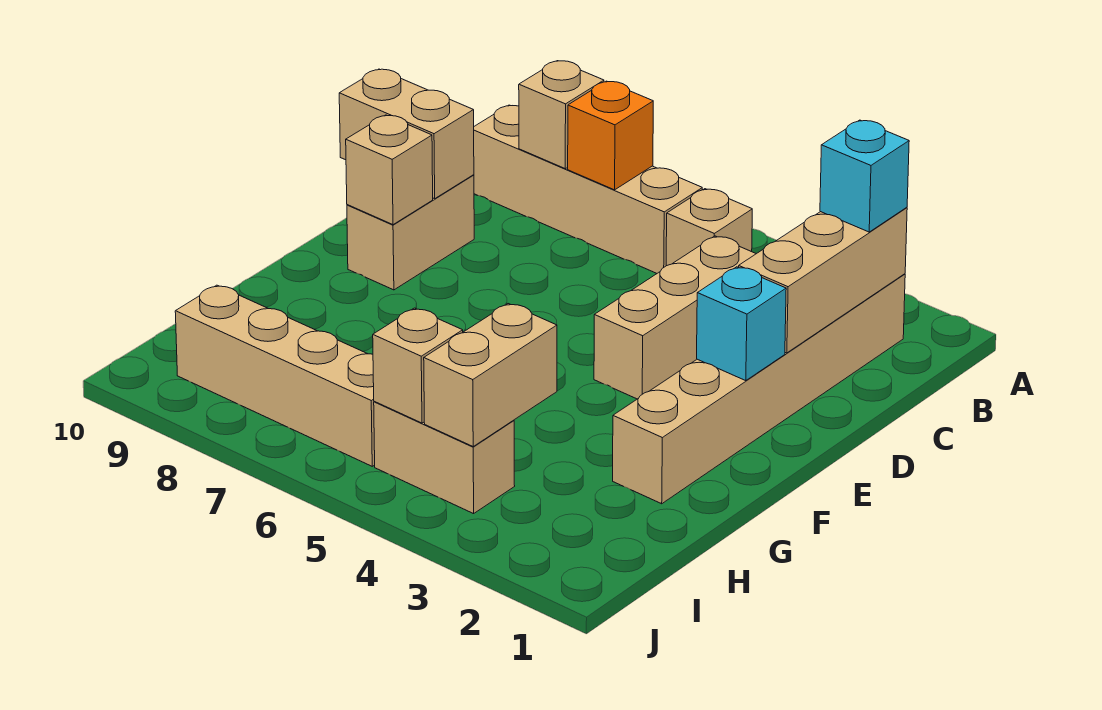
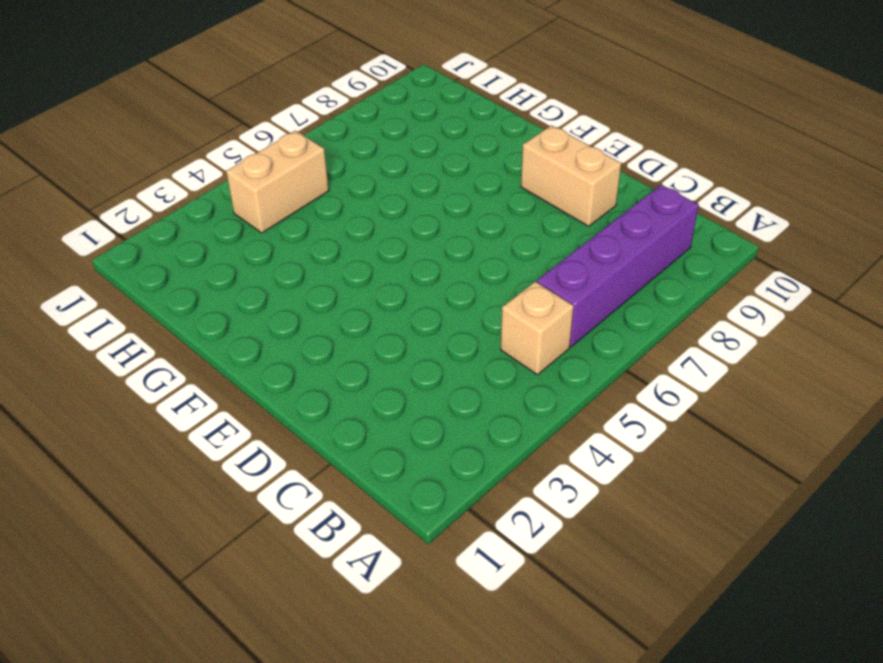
purple brick B6:B9 level 1 -> tan brick B6:B9 level 1
none -> tan brick B2:G2 level 1
none -> tan brick C4:E4 level 1
none -> tan brick I6:I9 level 1

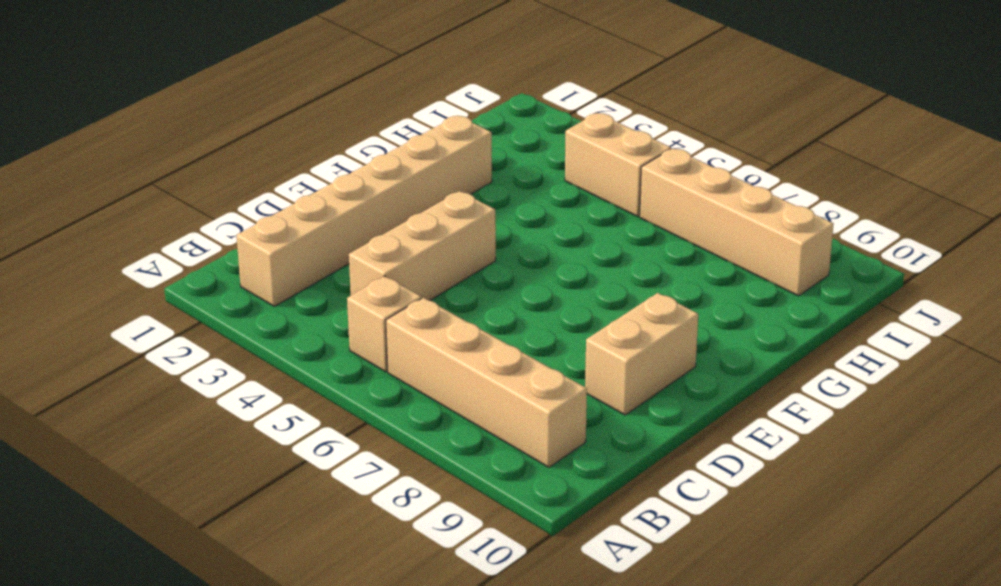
none -> tan brick B2:D2 level 2
none -> orange brick B7 level 2
none -> tan brick B8 level 2

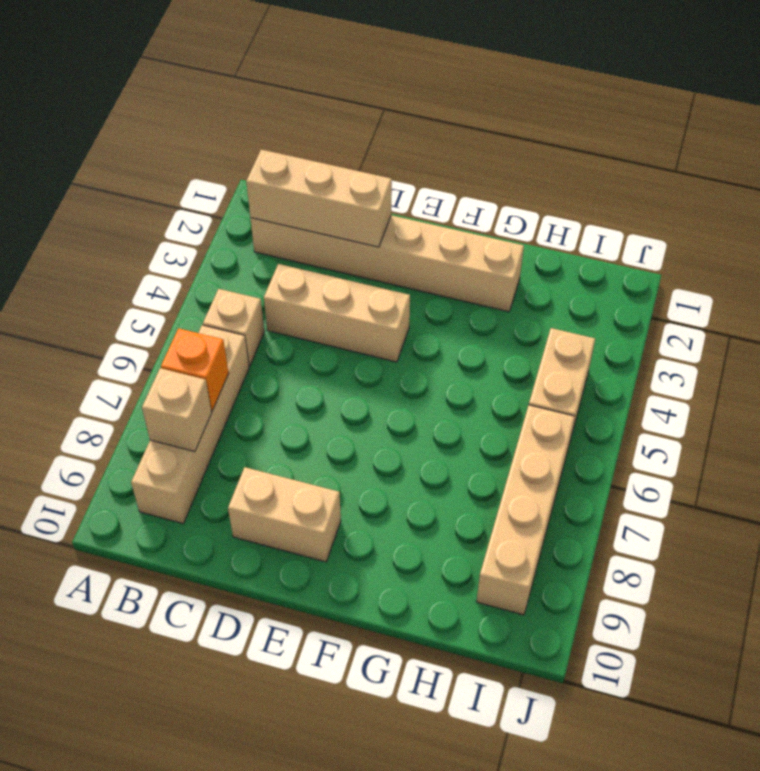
none -> tan brick D9:D10 level 2
none -> cyan brick E2 level 2
none -> tan brick E9 level 2

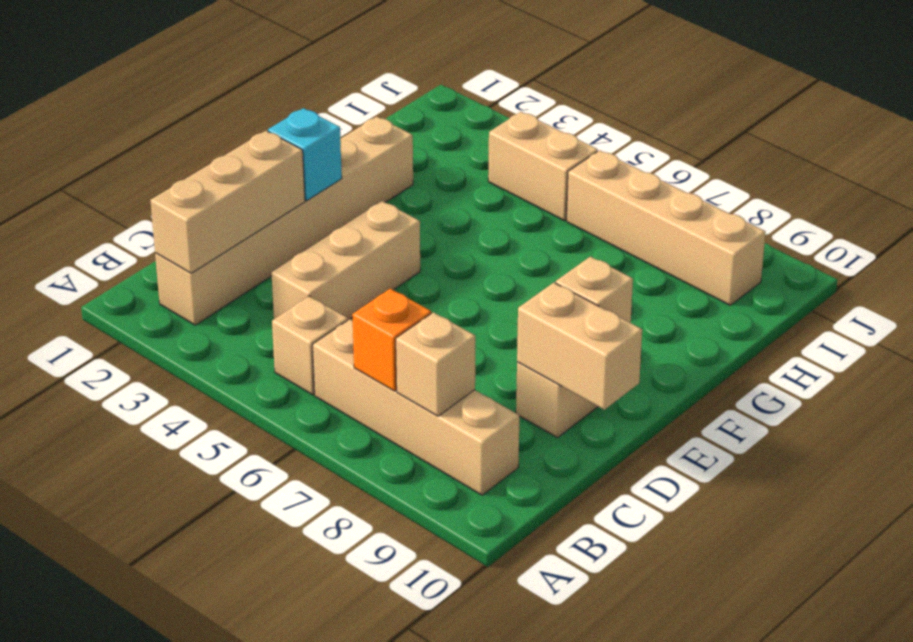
none -> tan brick H4:I4 level 2
none -> tan brick I5 level 2
none -> cyan brick B2 level 3

